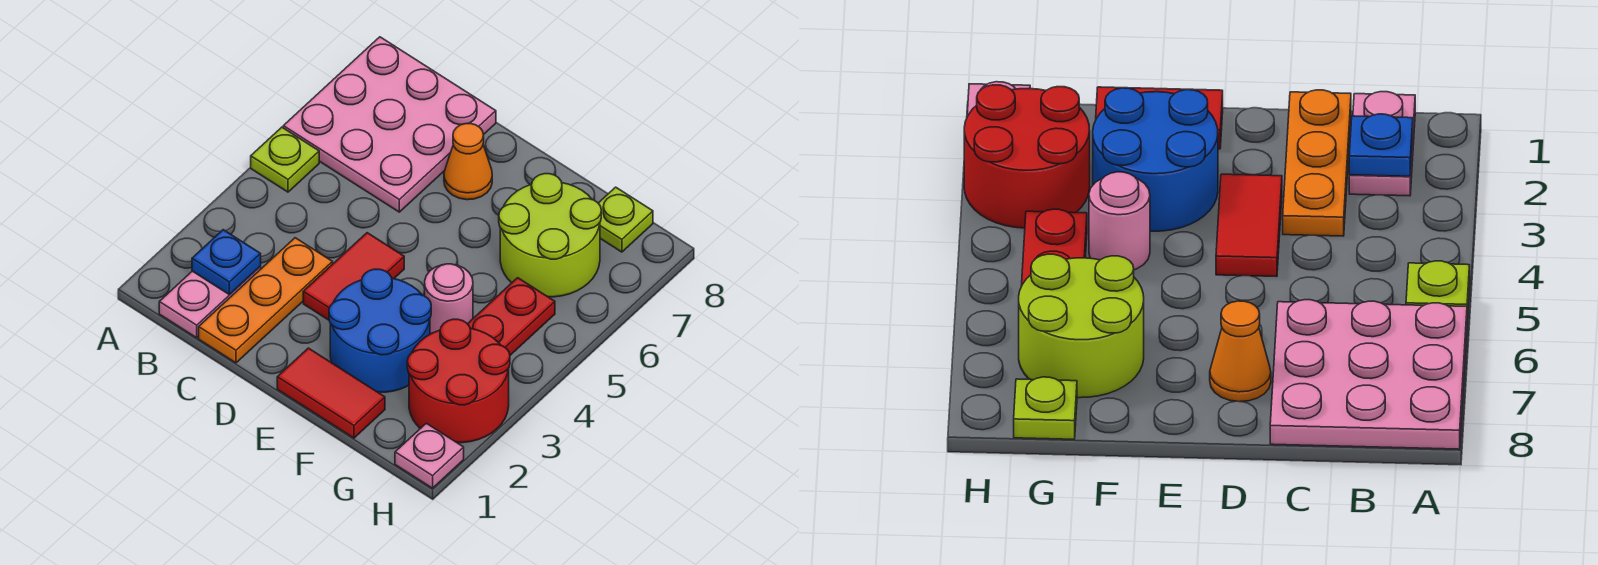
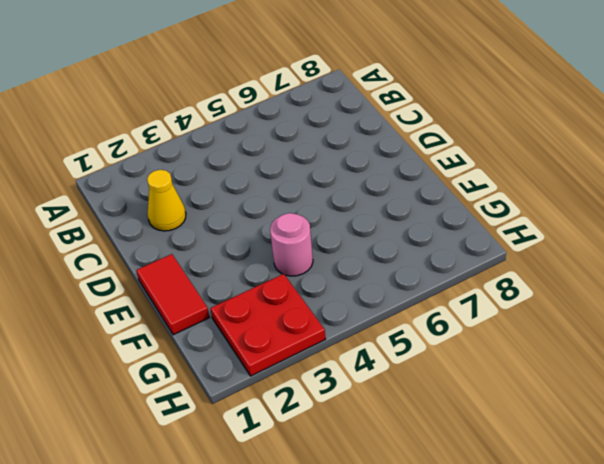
yellow cone C2 level 1 -> orange plate C1:C3 level 1
red plate G2:H3 level 1 -> red round brick G2:H3 level 1
none -> lime plate A5 level 1
none -> pink plate A6:C8 level 1
none -> pink plate B1:B2 level 1

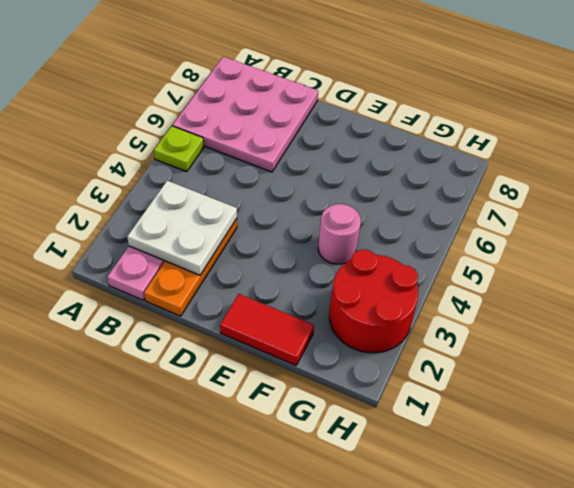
white plate B2:C3 level 2 -> blue plate B2 level 2
none -> red tile D3:D4 level 1
none -> orange cone D7 level 1
none -> blue round brick E2:F3 level 1

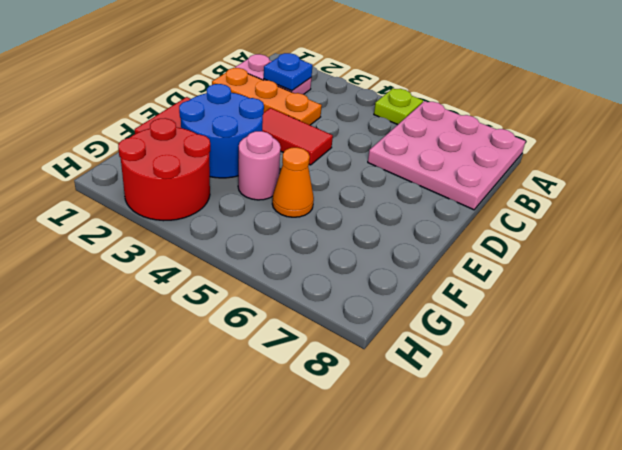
orange cone F5 level 1 -> orange cone D7 level 1
none -> lime round brick F6:G7 level 1
none -> red plate G4:G5 level 1
none -> lime plate G8 level 1

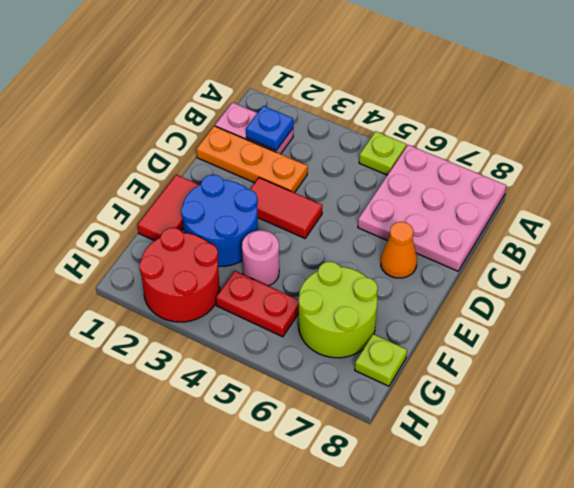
none -> pink plate H1 level 1

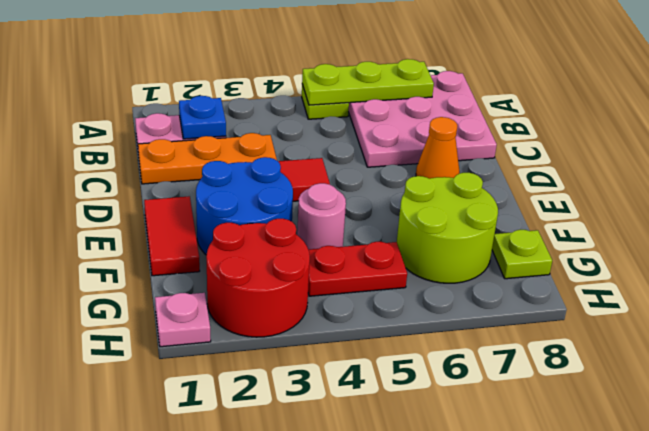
lime plate A5:A7 level 2 -> none

